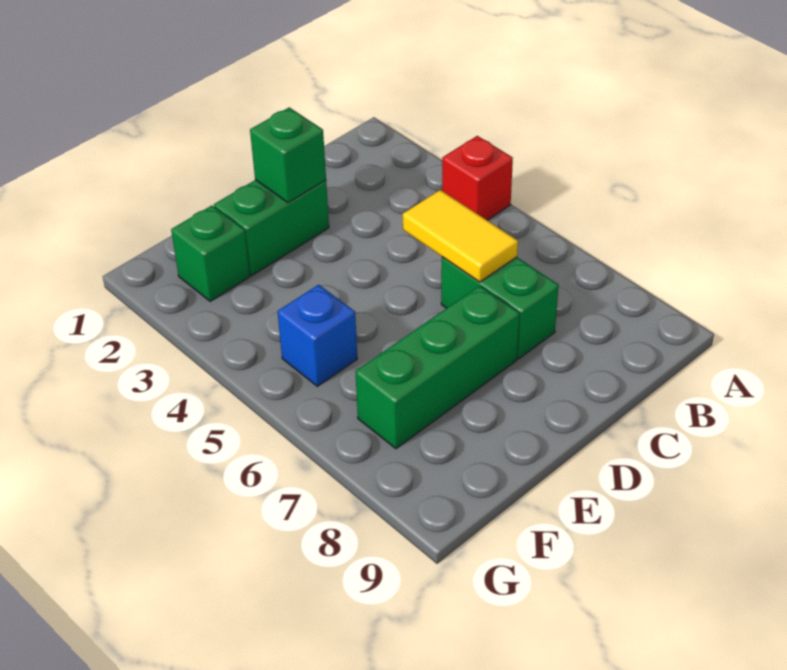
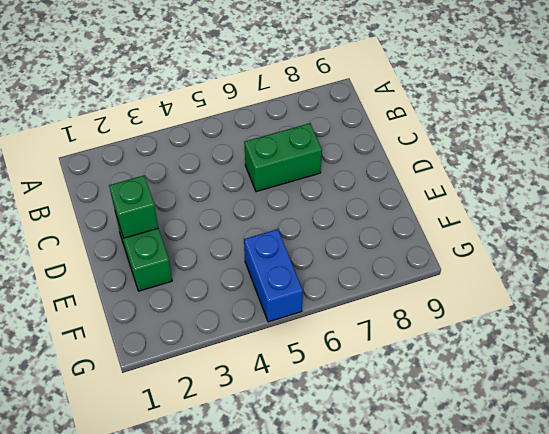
blue brick F5:G5 level 1 -> blue brick F5 level 1
none -> red brick A4 level 1
none -> green brick D7:F7 level 1

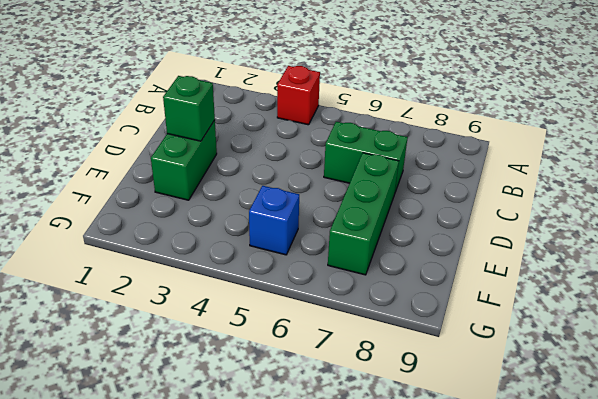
none -> green brick F2 level 1
none -> yellow tile C5:C6 level 2

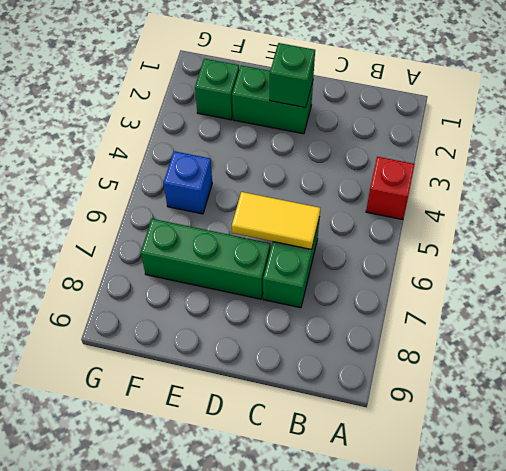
yellow tile C6:D6 level 2 -> yellow tile C5:C6 level 2

